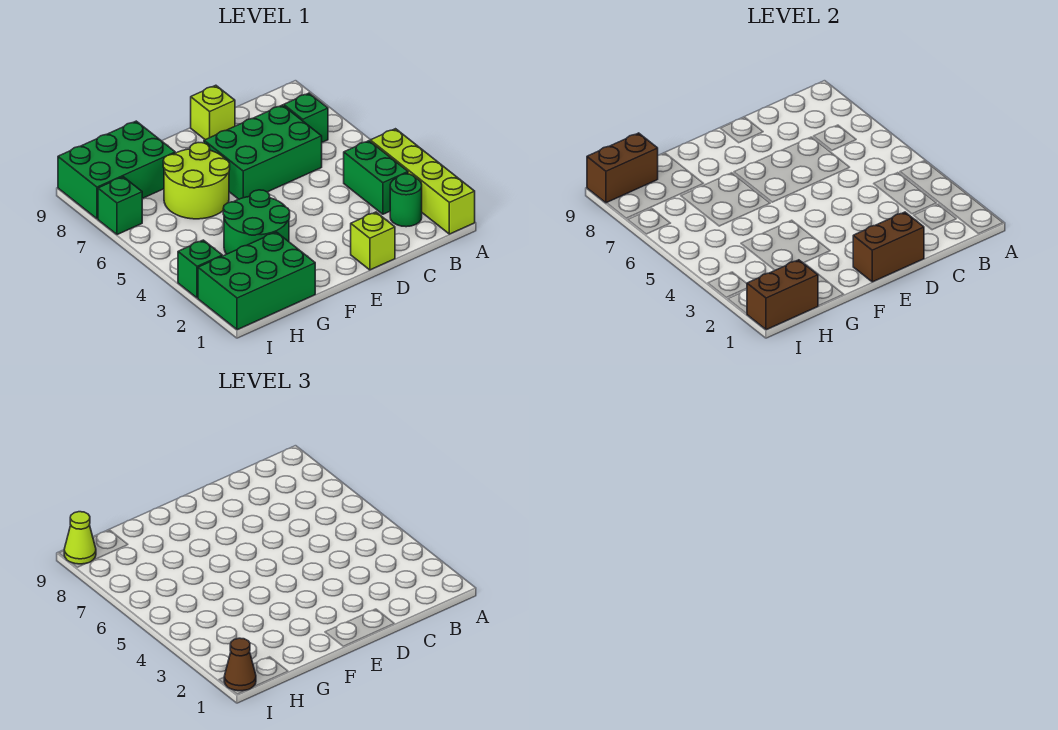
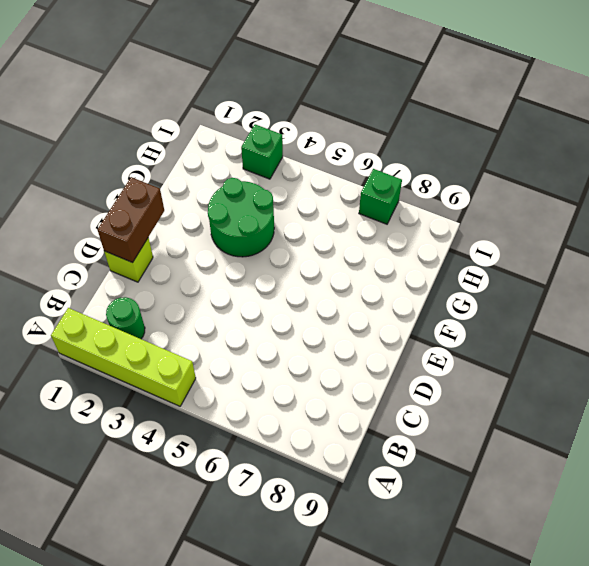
none -> green brick B3:B4 level 1
none -> green brick B7 level 1
none -> green brick C6:E7 level 1

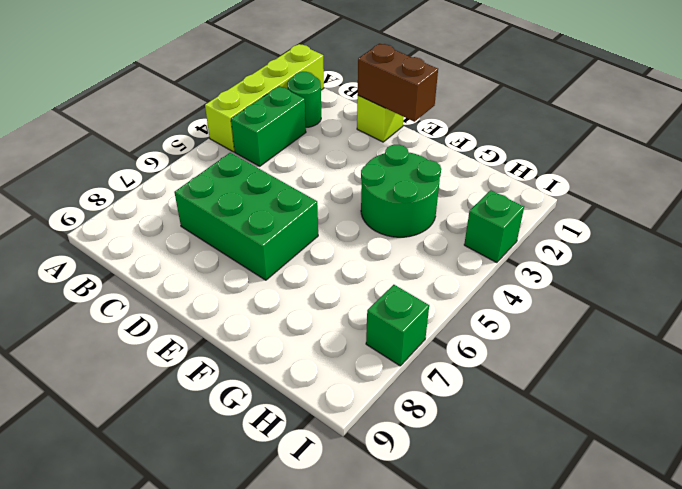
none -> green brick B7 level 1
none -> lime brick D9 level 1
none -> lime round brick F6:G7 level 1

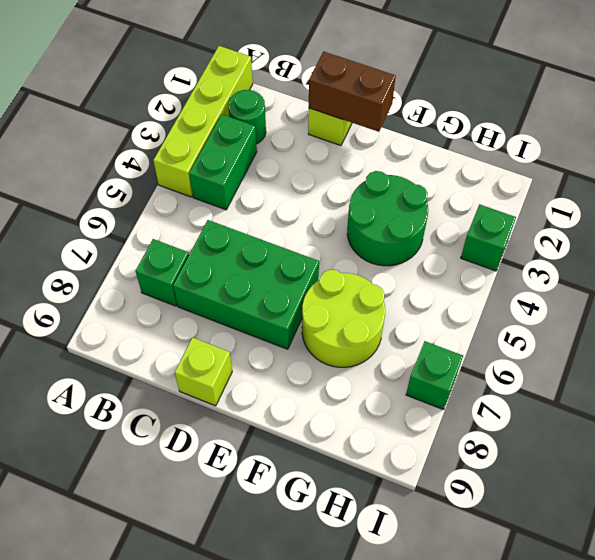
none -> green brick G1:I2 level 1
none -> green brick G8:I9 level 1
none -> brown brick H1:I1 level 2

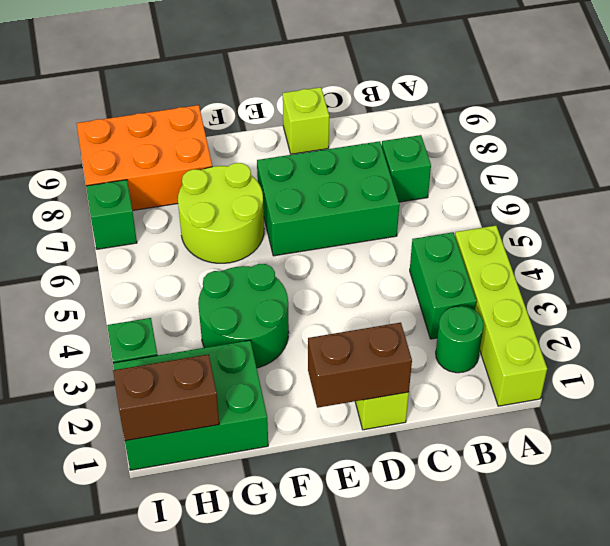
orange brick G8:I9 level 1 -> green brick G8:I9 level 1
none -> brown brick H9:I9 level 2
none -> brown cone I1 level 3
none -> lime cone I9 level 3

